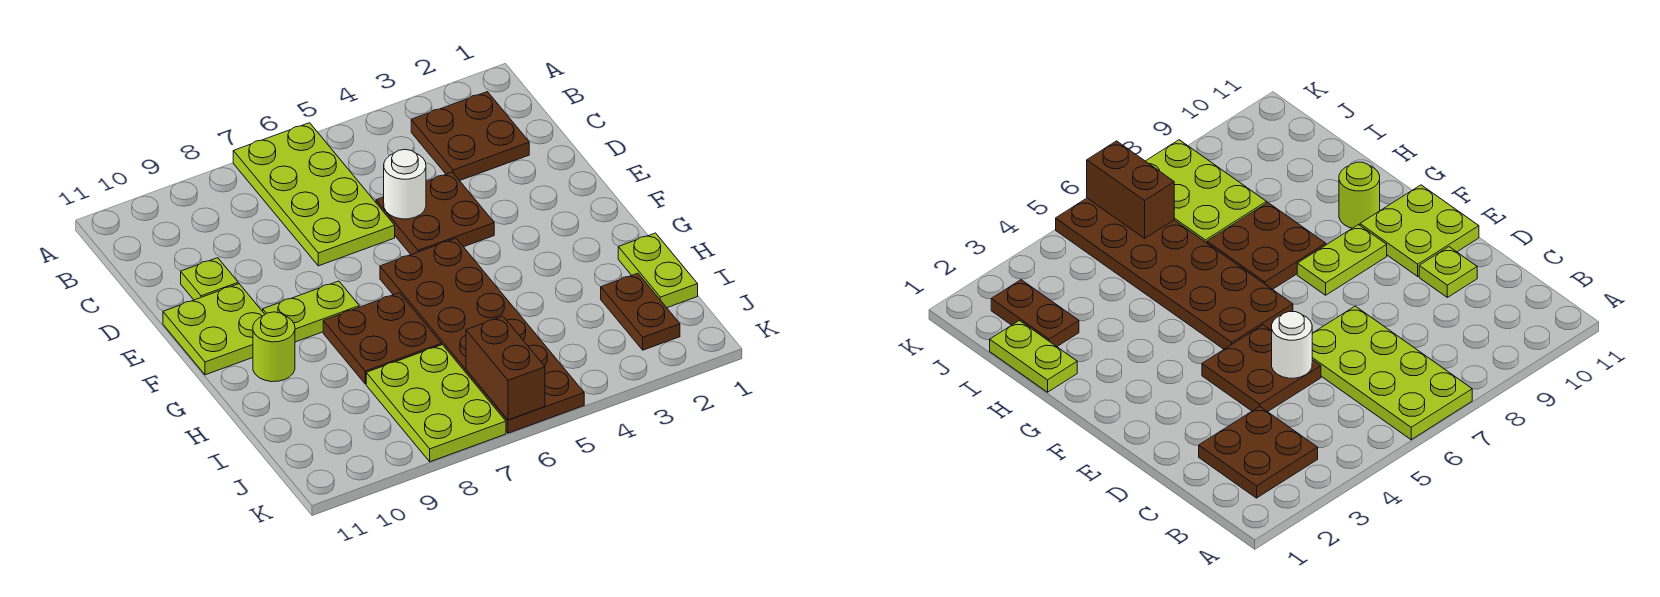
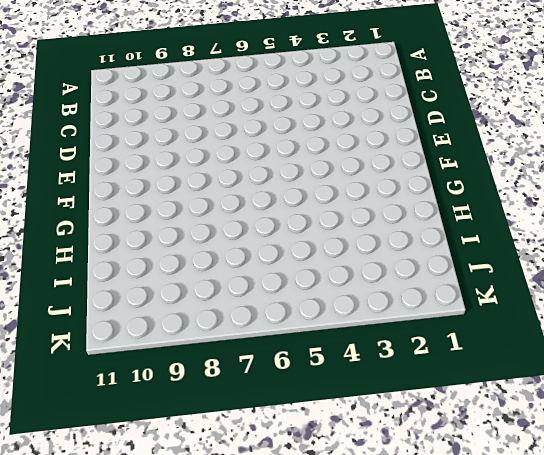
none -> lime plate A6:D7 level 1
none -> brown plate B2:C3 level 1
none -> brown plate D4:E5 level 1

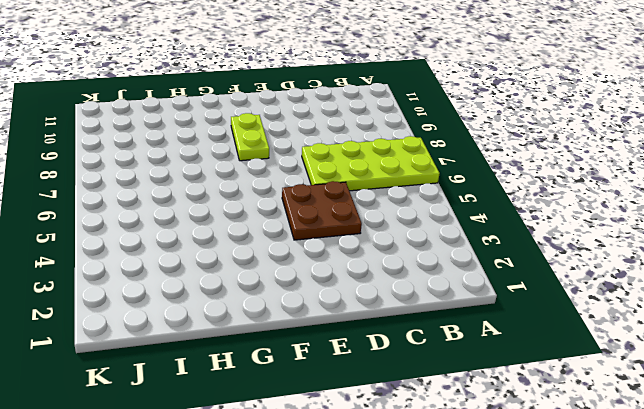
none -> brown plate B2:C3 level 1
none -> lime plate D10 level 1
none -> lime plate E10:F11 level 1

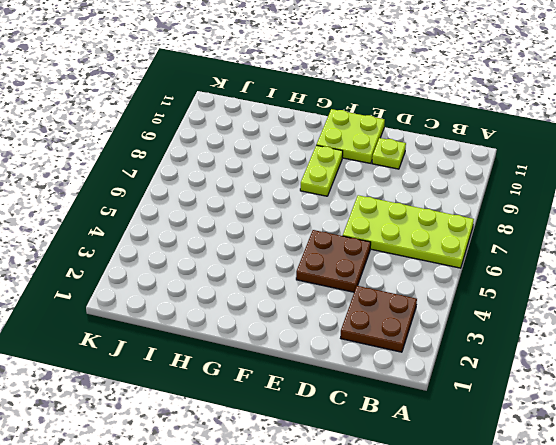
none -> brown plate F5:K6 level 1
none -> brown plate G7:H8 level 1
none -> lime round brick G10 level 1

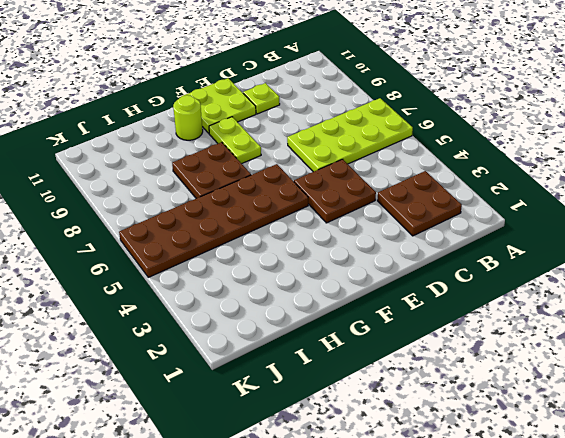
none -> lime plate H1:I1 level 1
none -> brown plate I2:J2 level 1
none -> lime plate I7:K8 level 1

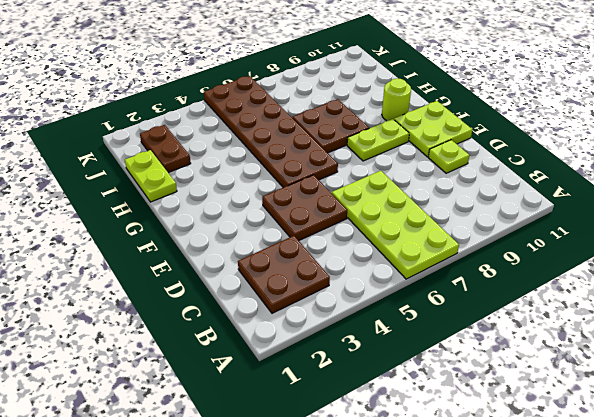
none -> lime plate I7:K8 level 1
none -> white round brick D5 level 2
none -> brown brick J6:K6 level 2

